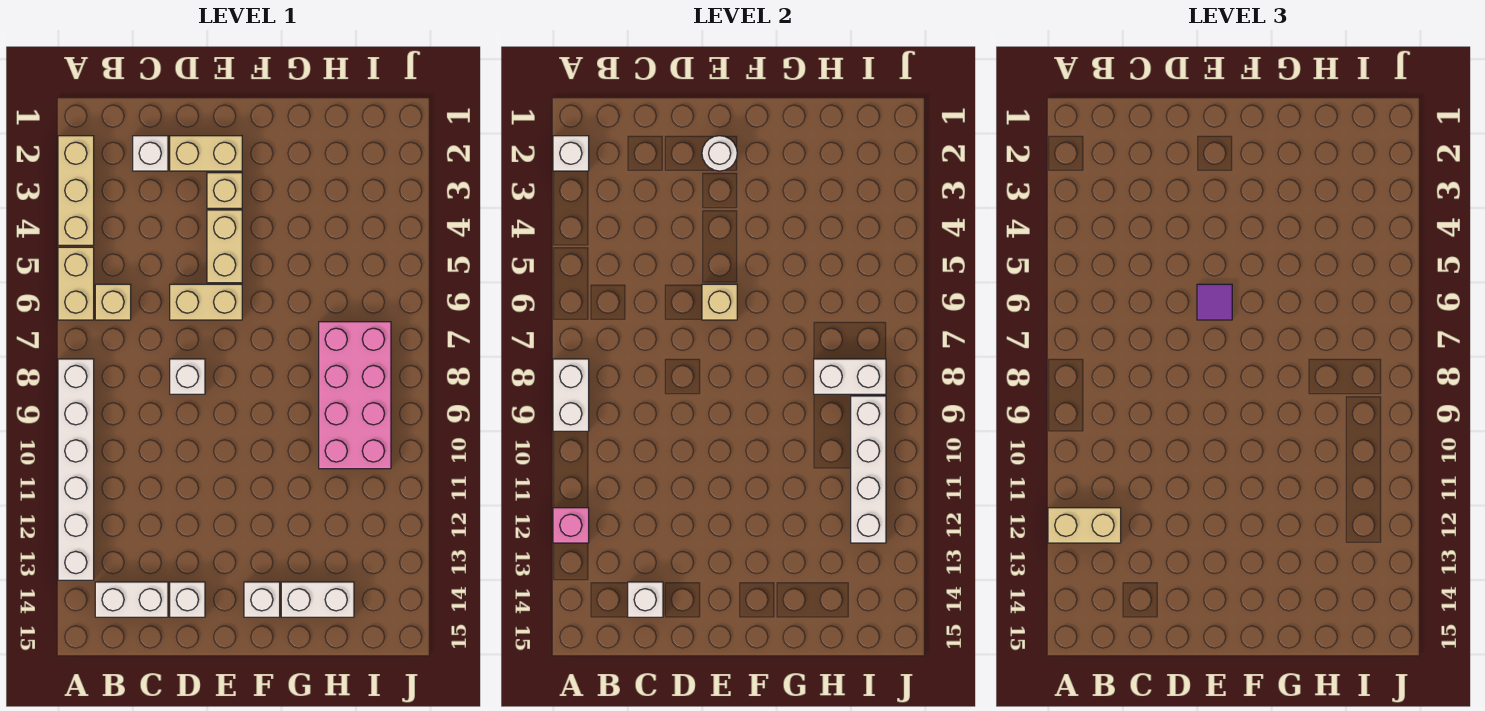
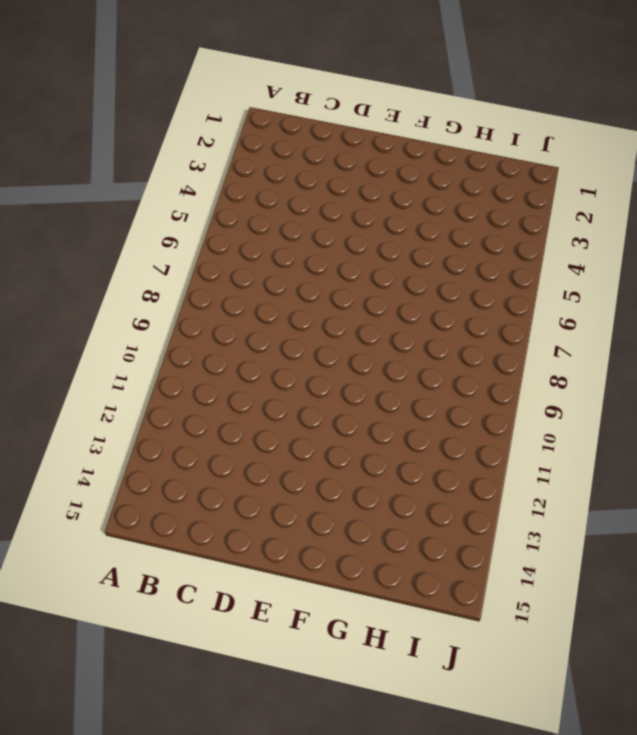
none -> tan brick A2:A4 level 1
none -> tan brick A5:A6 level 1
none -> white brick A8:A13 level 1

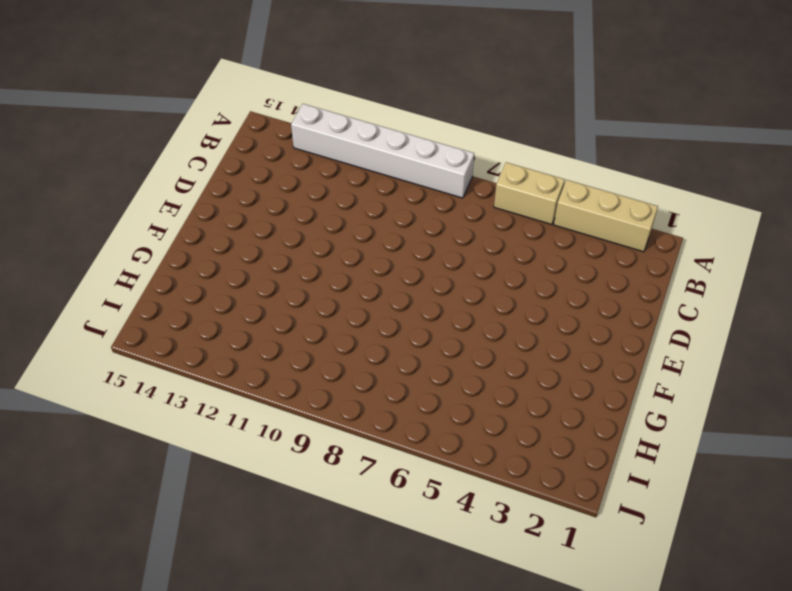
none -> tan brick B6 level 1
none -> white brick B14:C14 level 1
none -> white brick C2 level 1

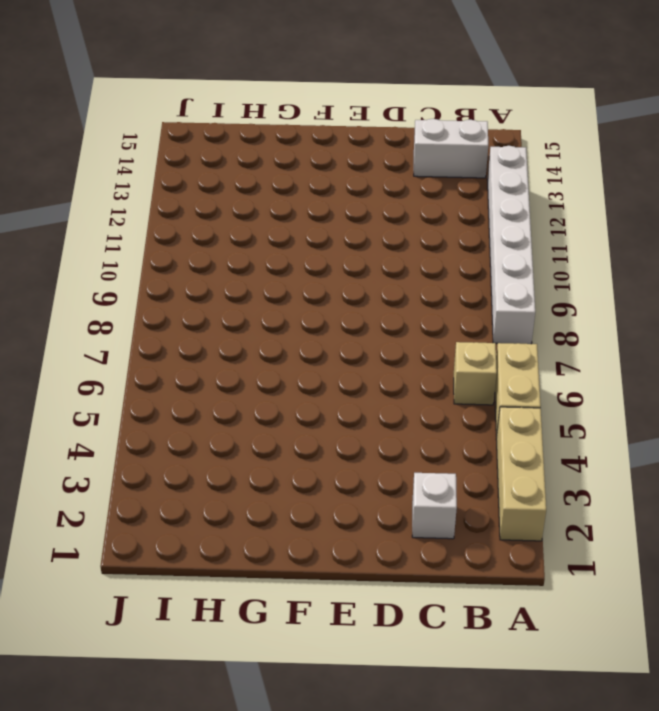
none -> tan brick D2:E2 level 1
none -> tan brick D6:E6 level 1
none -> white brick D8 level 1

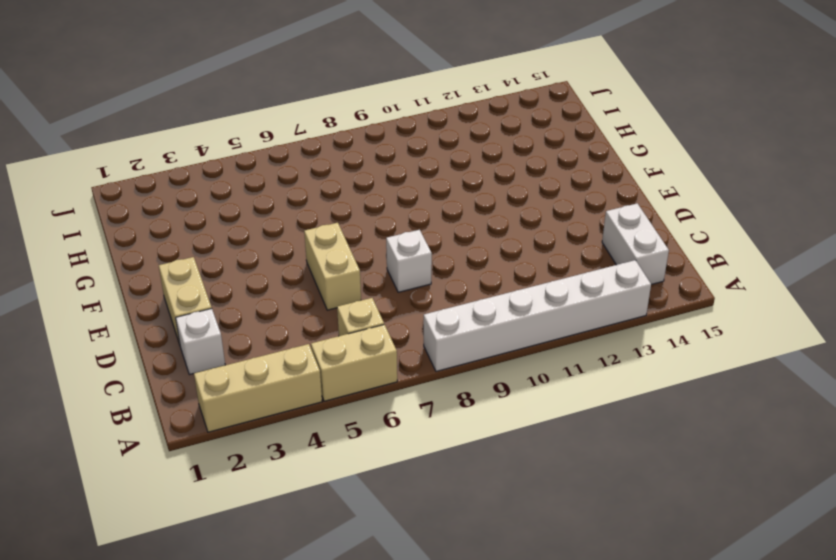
none -> white brick D14 level 1
none -> tan brick E3 level 1
none -> tan brick E4:E5 level 1

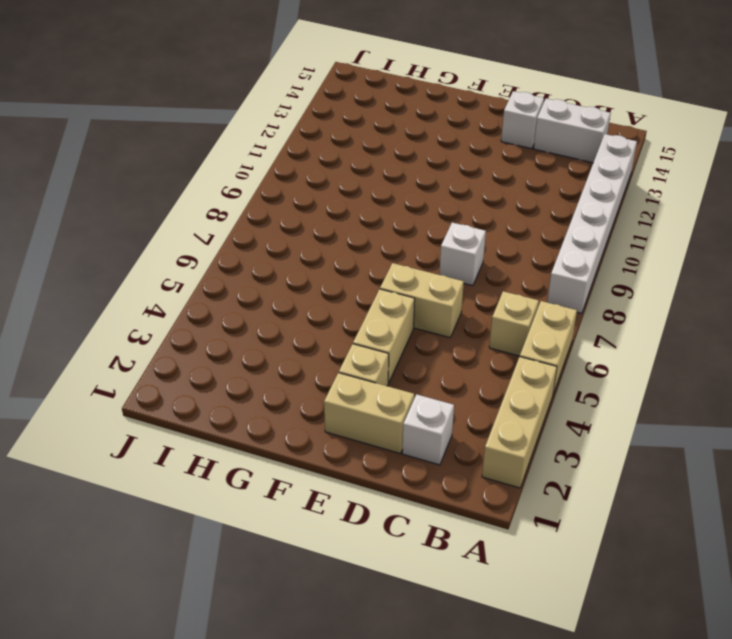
none -> white brick F14 level 1
none -> white brick G14:H14 level 1
none -> pink brick H7:I10 level 1

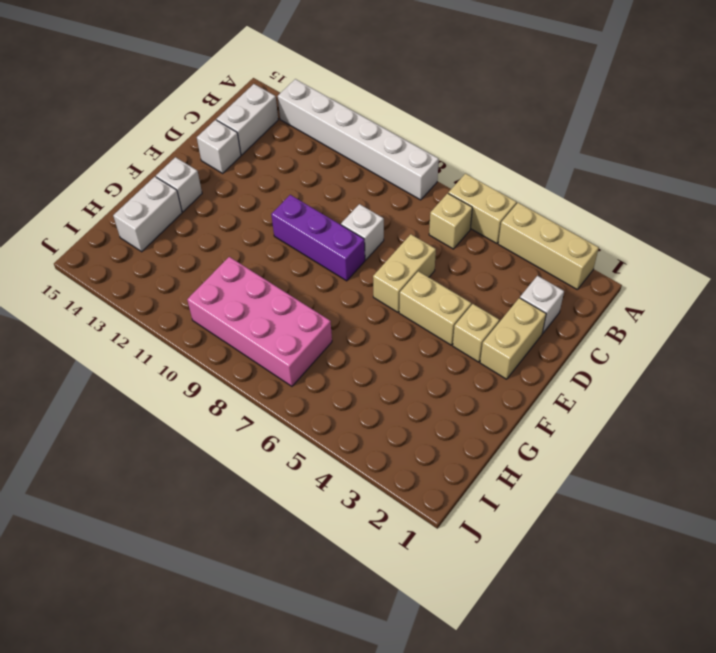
purple brick E8:E10 level 1 -> none
none -> white brick A2 level 2
none -> white brick A8:A9 level 2
none -> pink brick A12 level 2

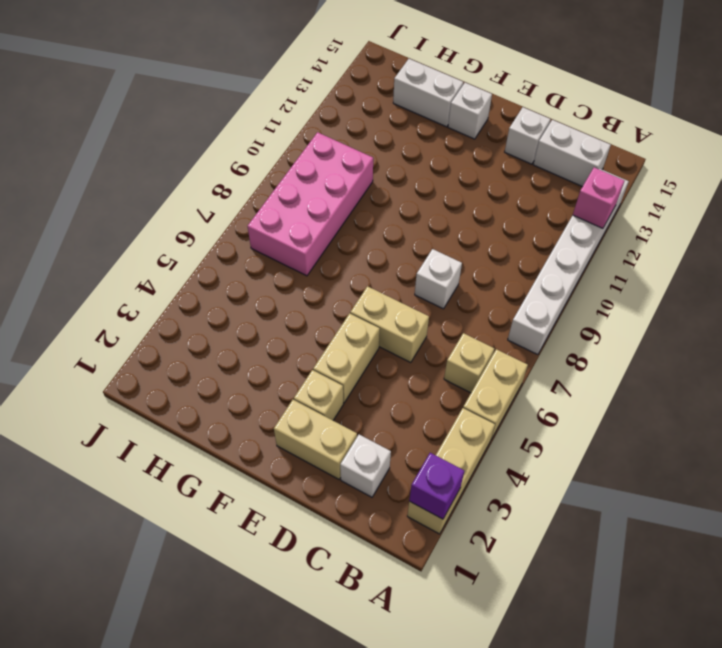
purple brick A2 level 2 -> white brick A2 level 2
none -> white brick A8:A9 level 2
none -> white brick C14 level 2
none -> white round brick E2 level 2

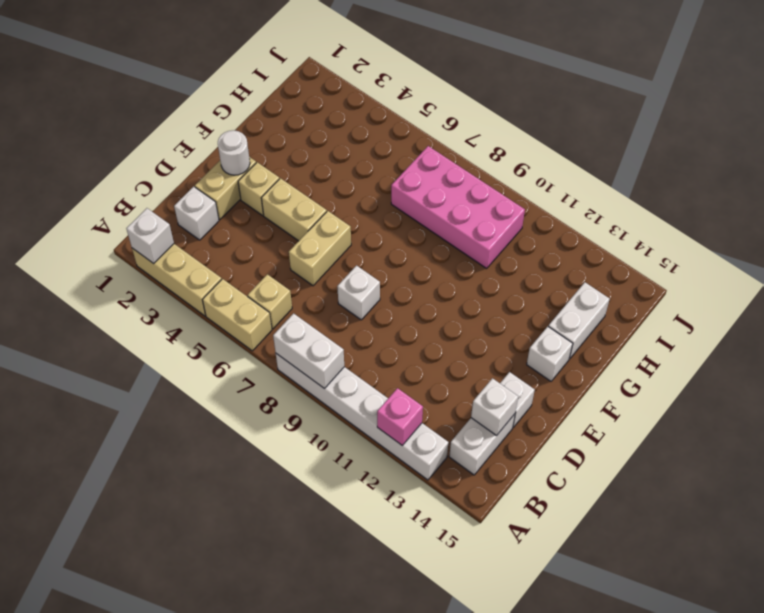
none -> tan brick E6 level 2
none -> white brick H8:I8 level 2
none -> white brick I9:I12 level 2

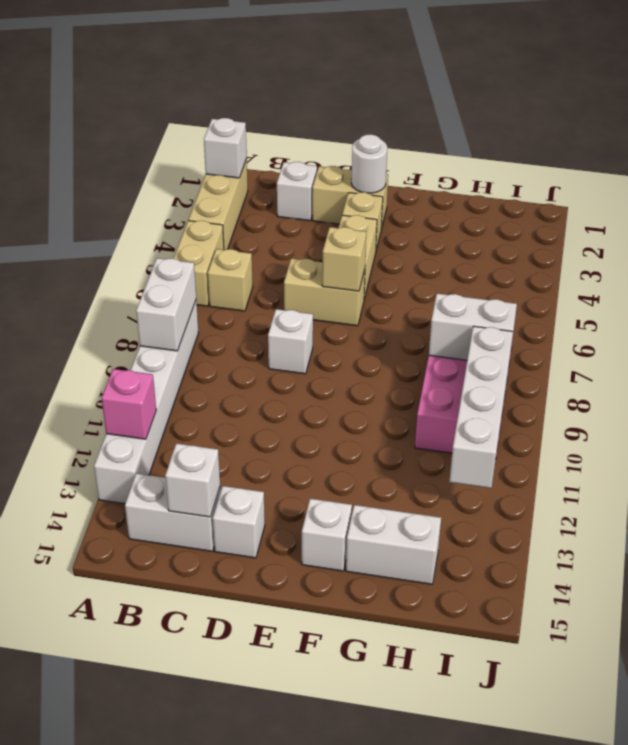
none -> tan brick A12:B12 level 3
none -> purple tile E6 level 3

